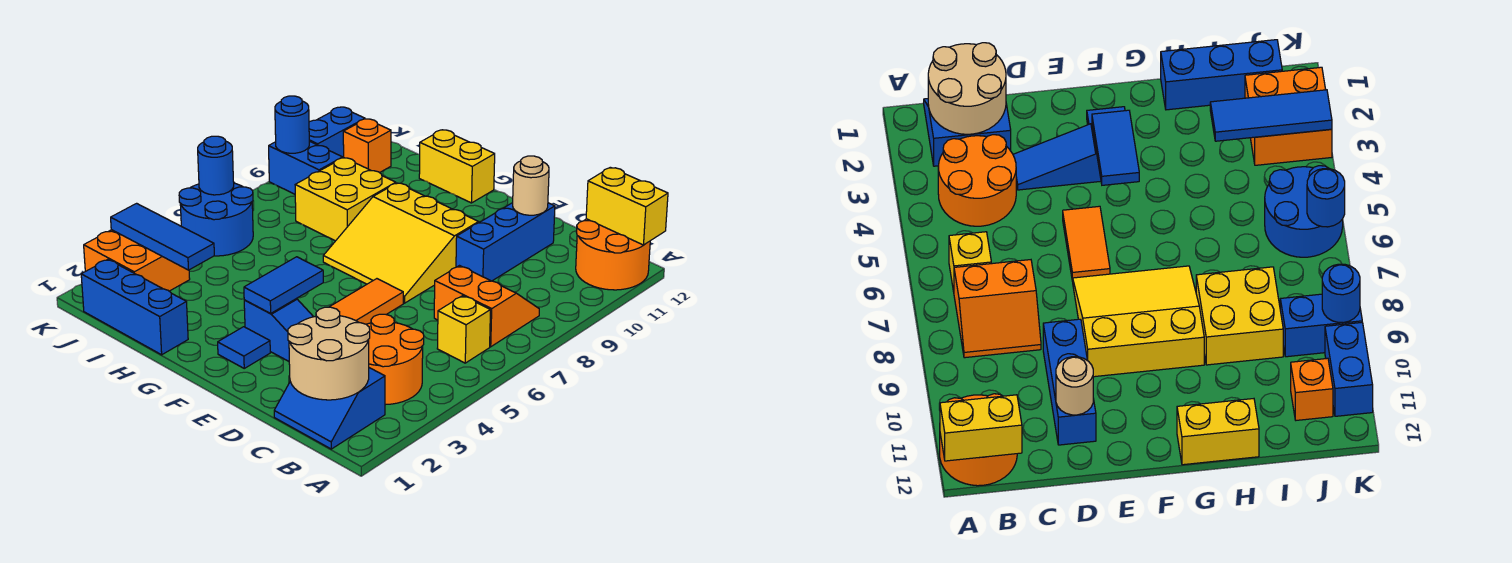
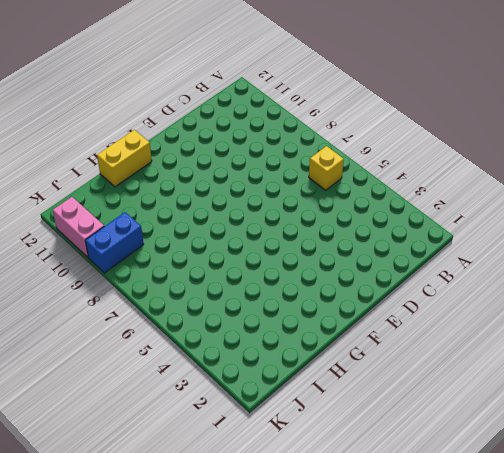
pink brick K10:K11 level 1 -> blue brick K10:K11 level 1
none -> orange round brick A11:B12 level 1
none -> blue slope B1:C2 level 1 top 2
none -> orange round brick B3:C4 level 1

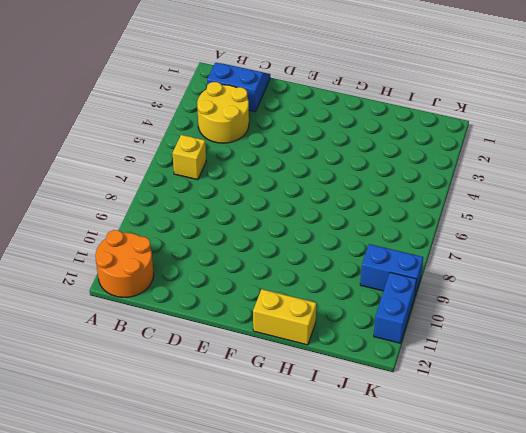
yellow round brick B3:C4 level 1 -> orange round brick B3:C4 level 1
none -> orange slope B7:C8 level 1 top 7
none -> blue slope D3:F3 level 1 top F
none -> blue brick D9:D11 level 1

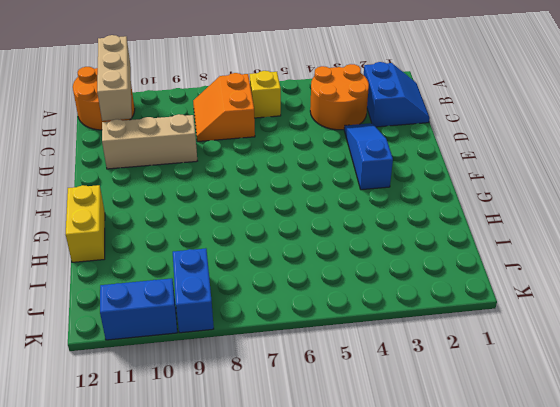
tan brick A11:C11 level 2 -> none
tan brick D9:D11 level 1 -> blue brick D9:D11 level 1
none -> orange tile E5:E6 level 1
none -> yellow slope E7:G9 level 1 top 9
none -> blue tile F2 level 1

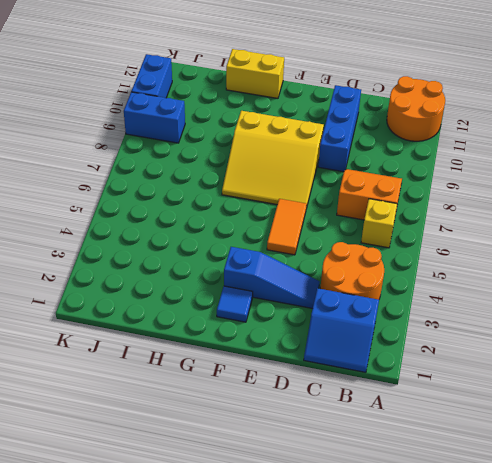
none -> blue brick H1:J1 level 1
none -> yellow brick H8:I9 level 1
none -> orange brick J2:K3 level 1

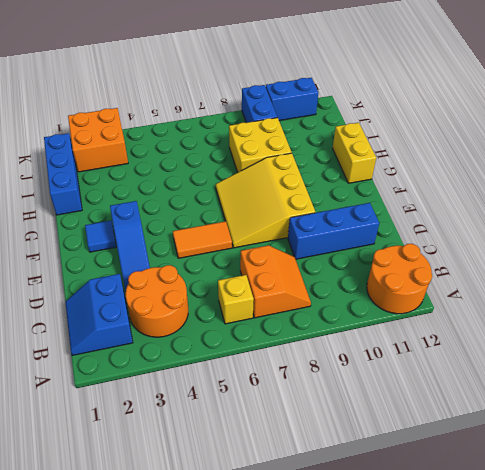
none -> blue round brick J5:K6 level 1
none -> orange brick J11 level 1
none -> yellow brick A12:B12 level 2

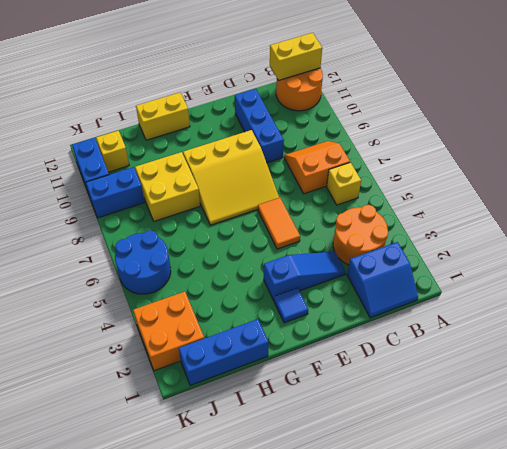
yellow brick J11 level 1 -> orange brick J11 level 1
none -> tan round brick B1:C2 level 2
none -> tan round brick D11 level 2
none -> blue tile F3:F4 level 2

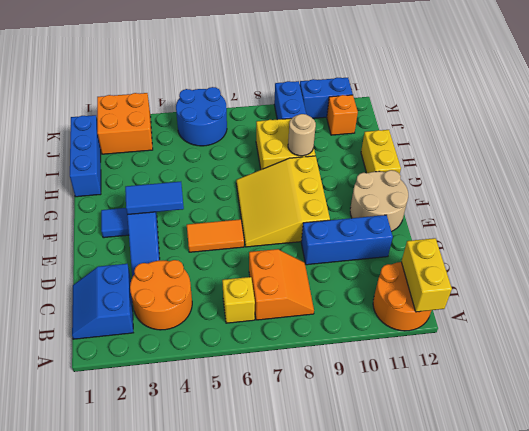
tan round brick E11:F12 level 1 -> tan round brick B1:C2 level 2
tan round brick H9 level 2 -> tan round brick D11 level 2
none -> blue tile I3:K3 level 2
none -> blue round brick K6 level 2
none -> blue round brick K9 level 2

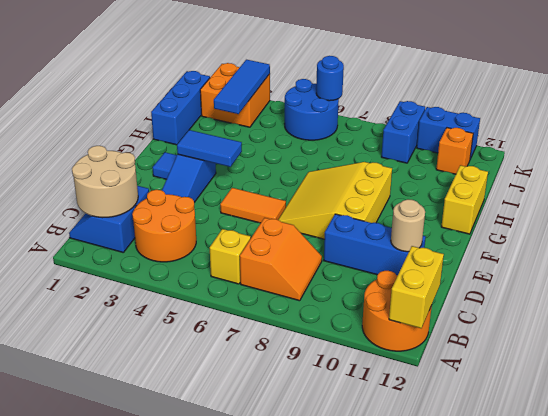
none -> yellow brick H8:I9 level 1
none -> blue round brick K9 level 2

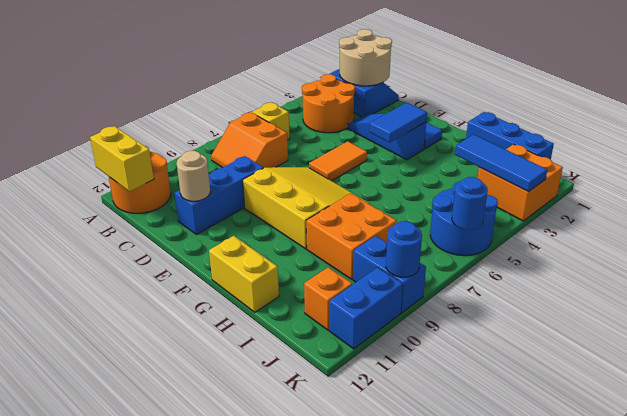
orange brick H8:I9 level 1 -> yellow brick H8:I9 level 1

